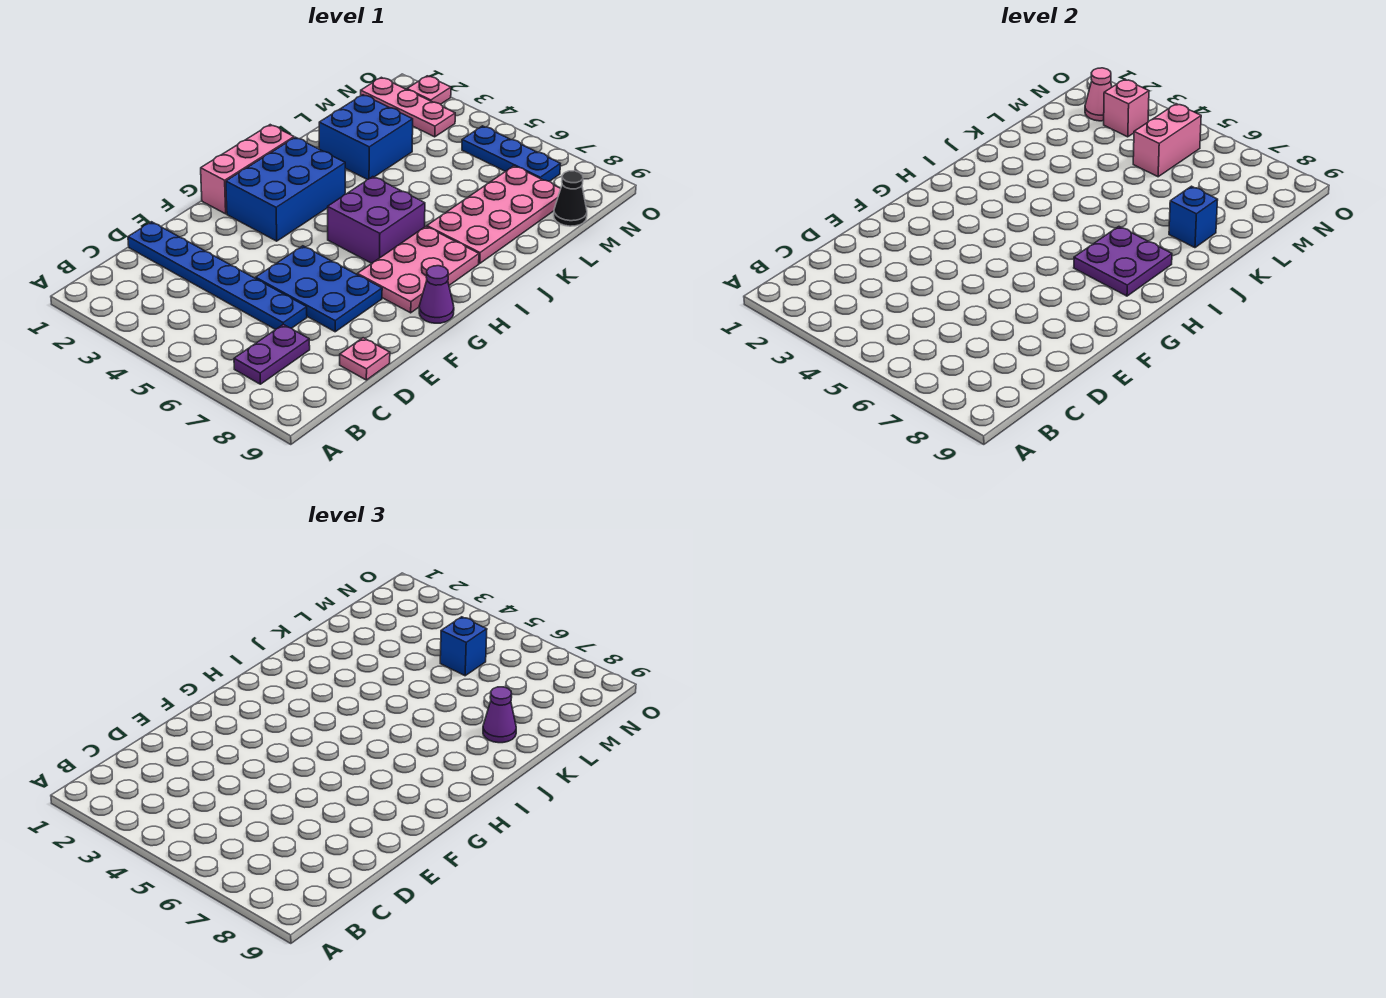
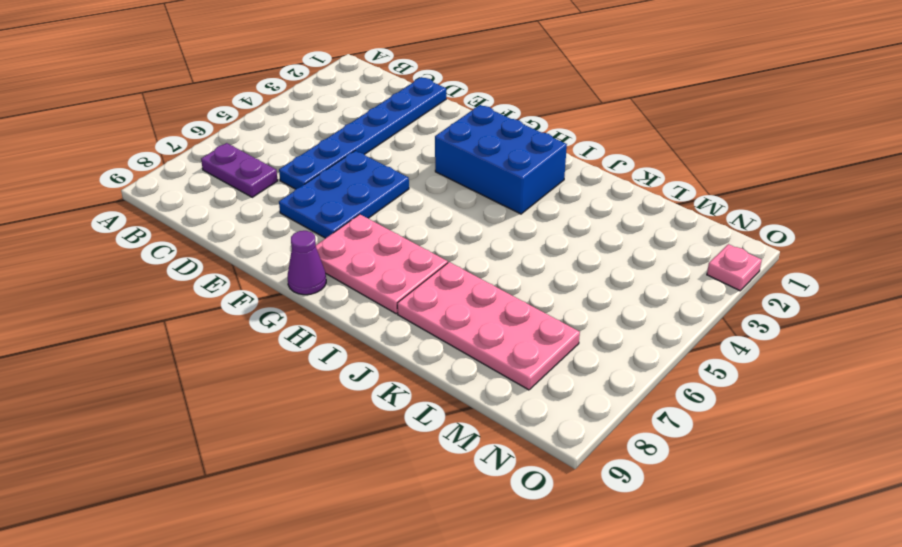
none -> pink plate D9 level 1
none -> pink brick G1:I1 level 1
none -> purple brick H5:I6 level 1

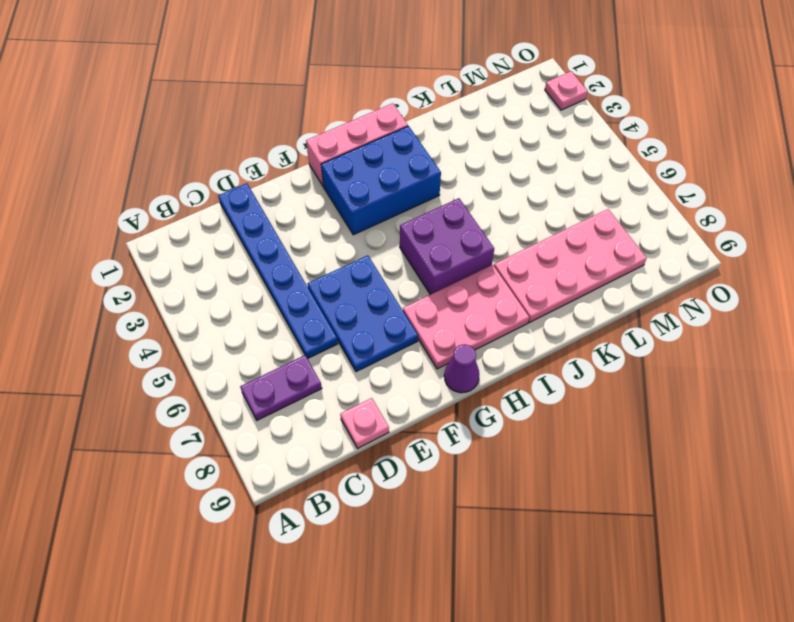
none -> blue brick K2:L3 level 1
none -> black cone M9 level 1
none -> pink plate N1:N3 level 1

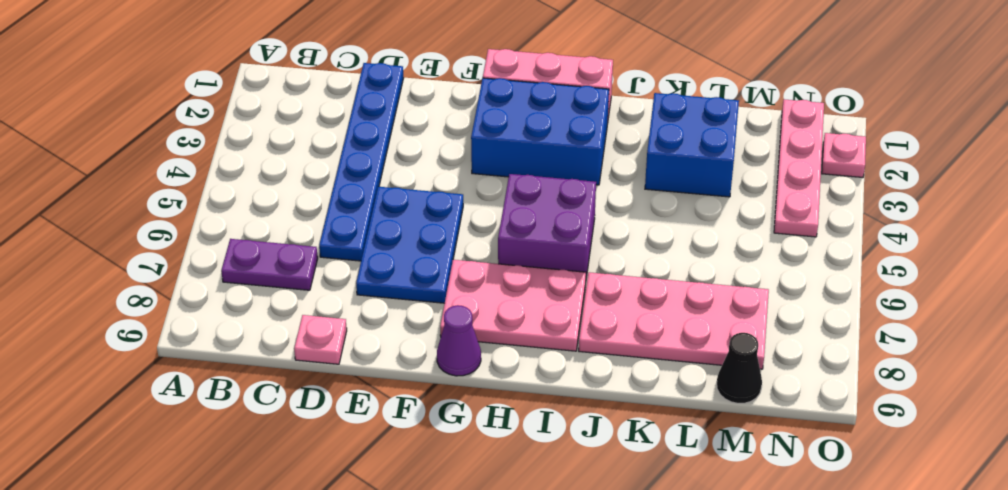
pink plate N1:N4 level 1 -> pink plate N1:N3 level 1
none -> blue plate N5:N7 level 1
none -> purple plate H7:I8 level 2
none -> blue brick K8 level 2

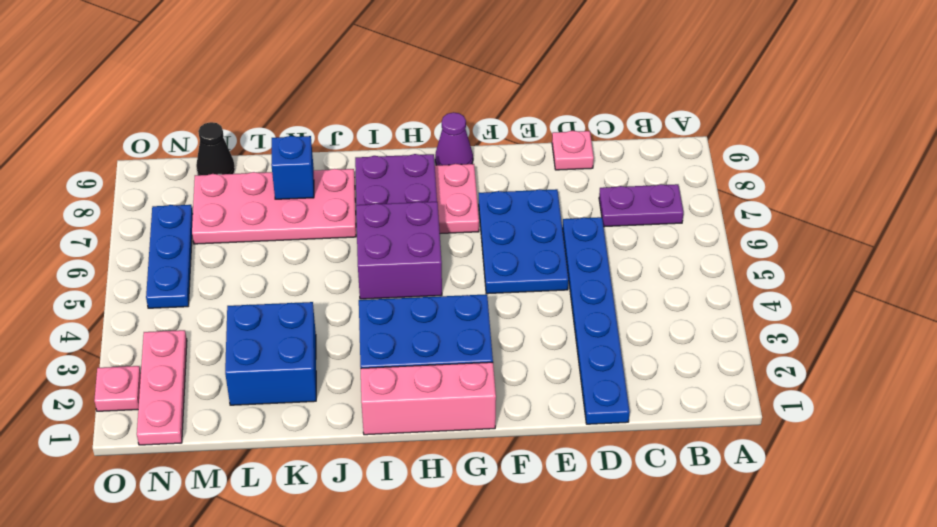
none -> pink brick M5:N5 level 2
none -> pink cone N2 level 2
none -> pink brick N3 level 2

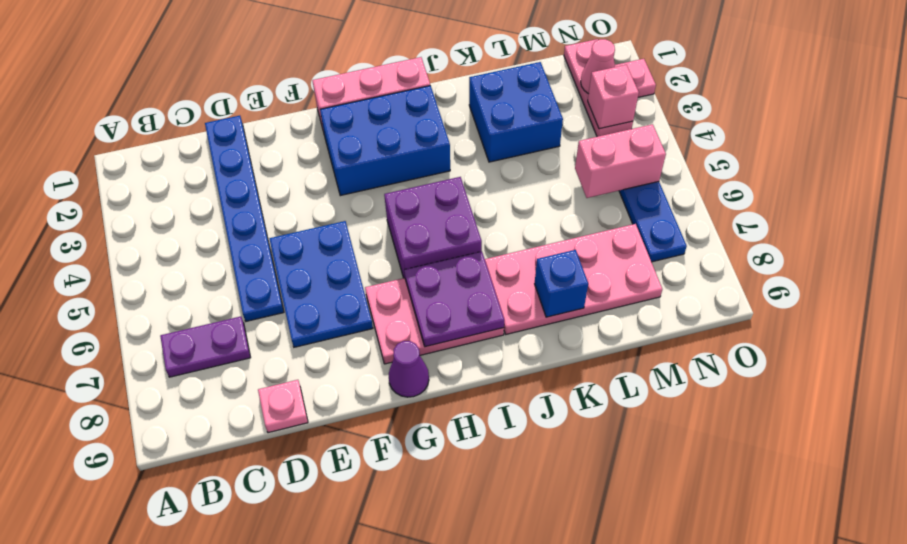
none -> black cone M9 level 1
none -> purple cone K8 level 3
none -> blue brick M5 level 3

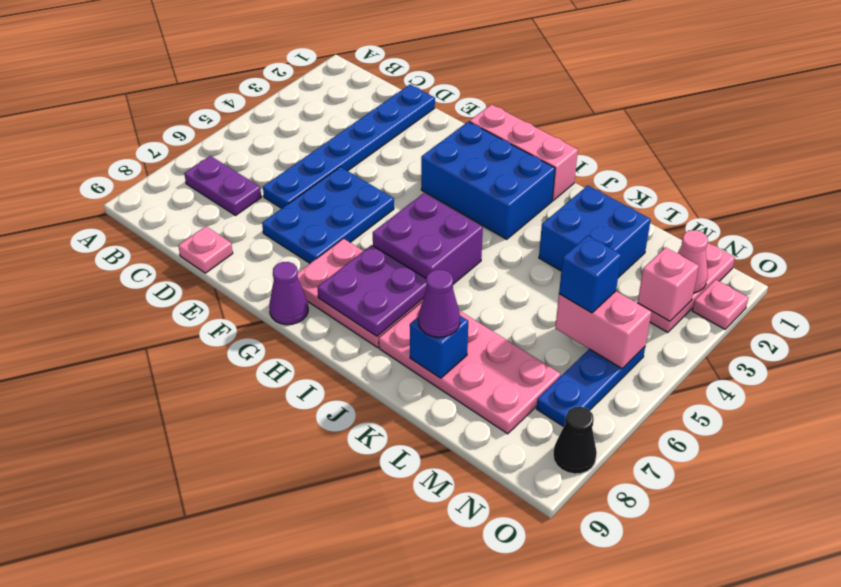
black cone O8 level 1 -> black cone M9 level 1

